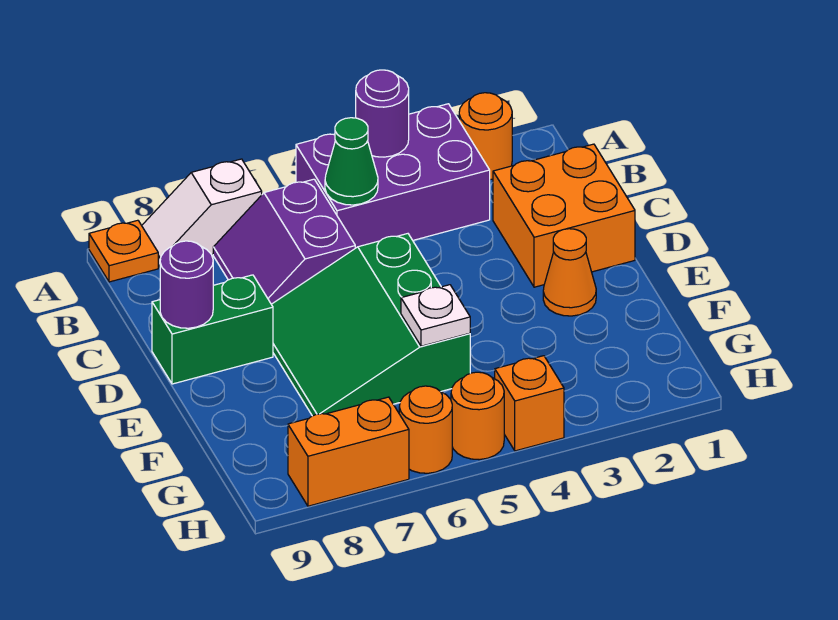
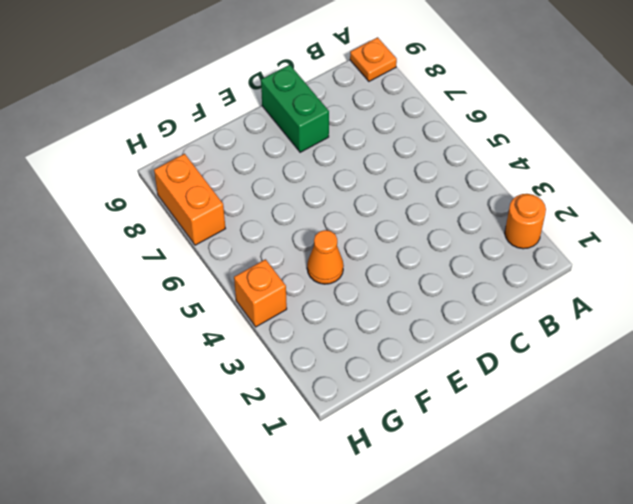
orange cone F4 level 1 -> orange cone E2 level 1
none -> purple brick A3:B5 level 1
none -> white slope A7:A8 level 1 top 7
none -> purple slope B6:C7 level 1 top 6

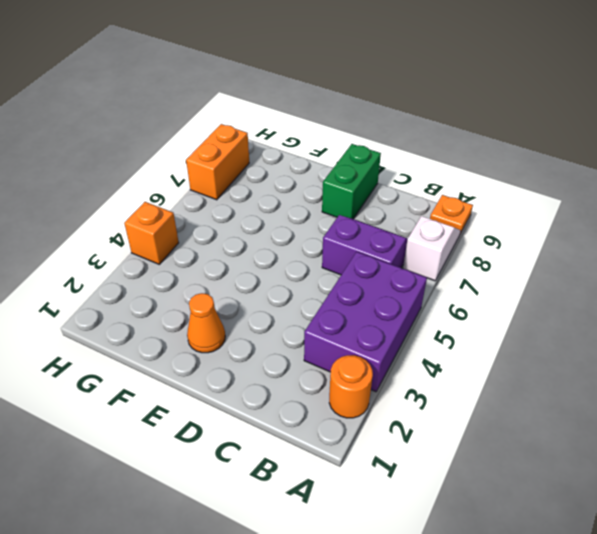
none -> orange brick C1:D2 level 1
none -> green slope D5:F7 level 1 top 5
none -> orange round brick H5 level 1

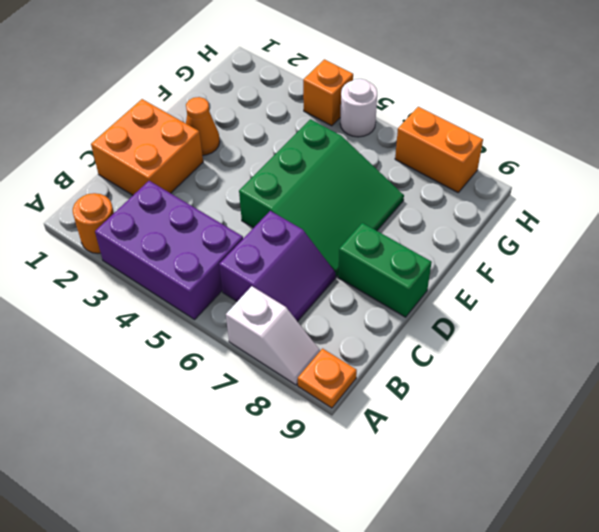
white round brick H5 level 1 -> orange round brick H5 level 1
none -> orange round brick H6 level 1
none -> purple round brick A4 level 2
none -> green cone B5 level 2

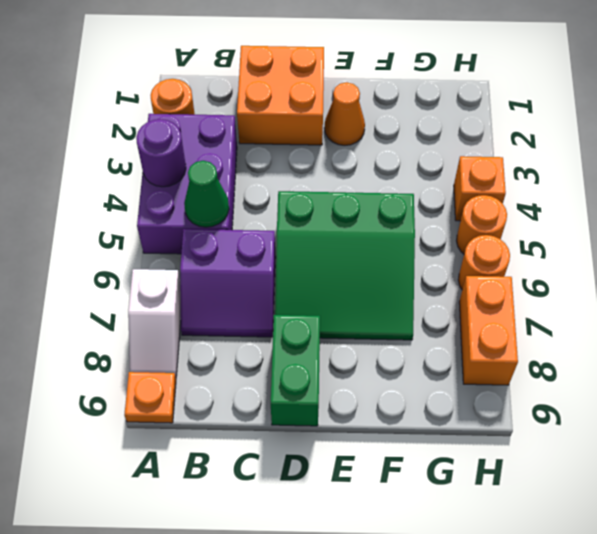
none -> purple round brick D9 level 2
none -> white plate F5 level 2

